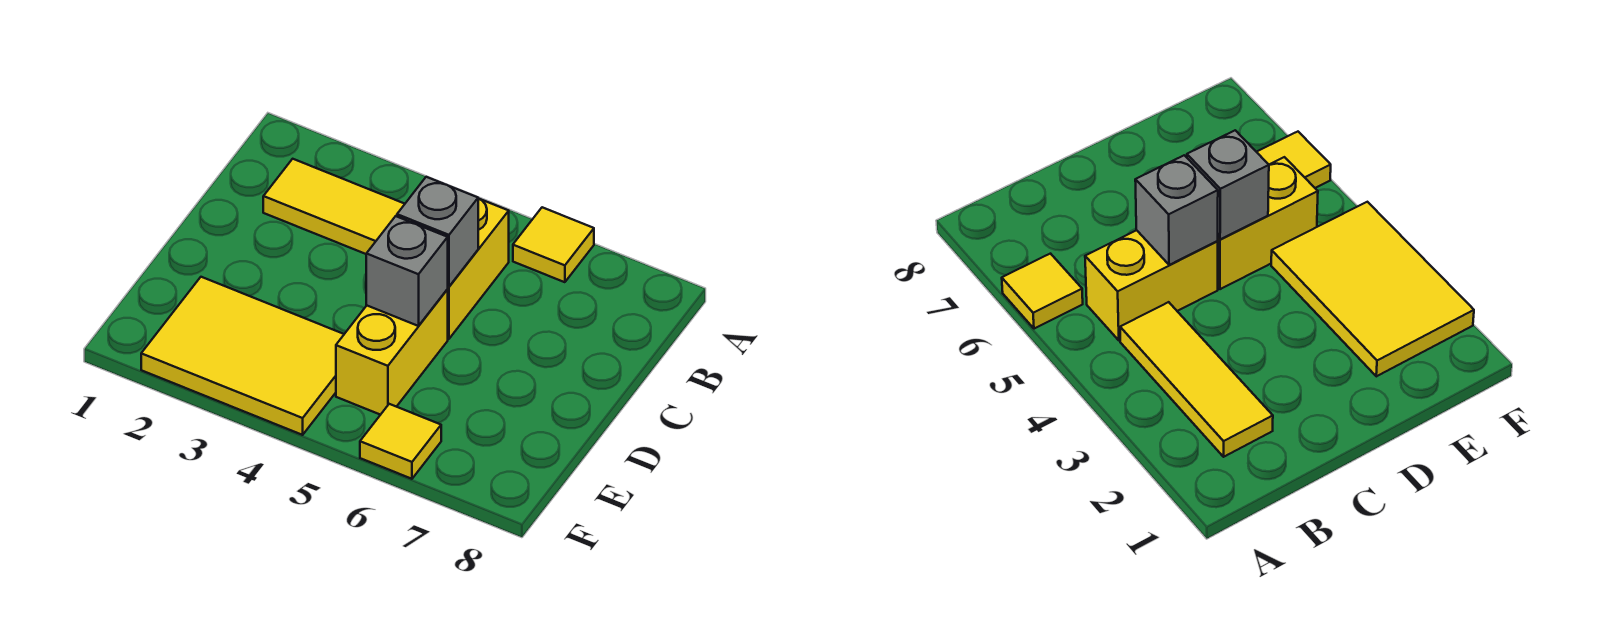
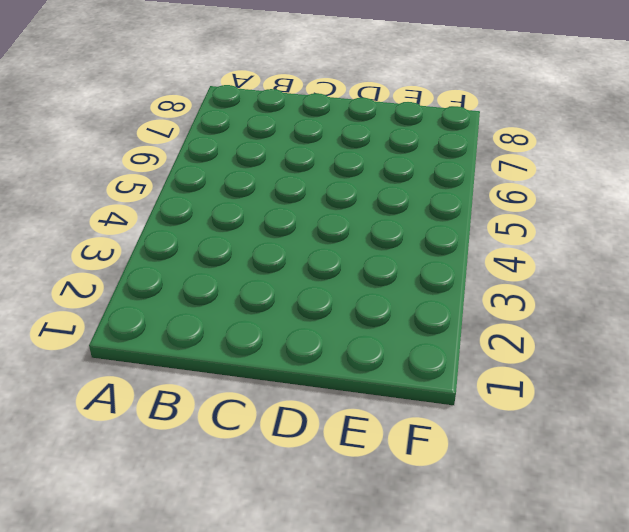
none -> yellow tile A6 level 1
none -> yellow tile B2:B4 level 1

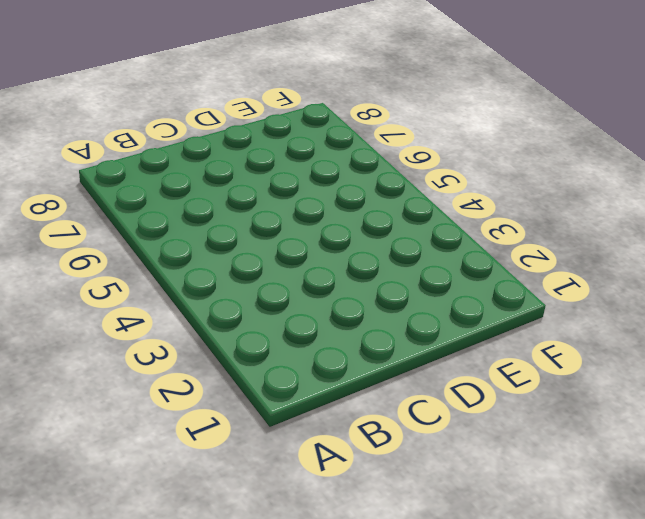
none -> yellow tile A6 level 1
none -> yellow tile B2:B4 level 1

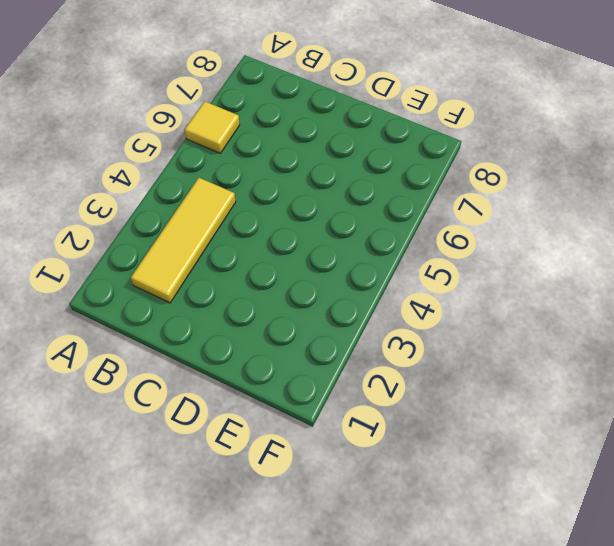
none -> yellow brick B5:C5 level 1
none -> yellow brick D5:E5 level 1

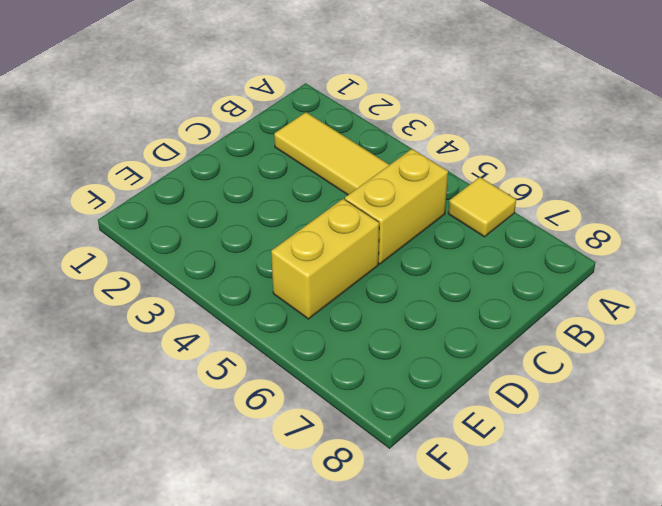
none -> yellow tile E2:F4 level 1
none -> yellow tile F6 level 1

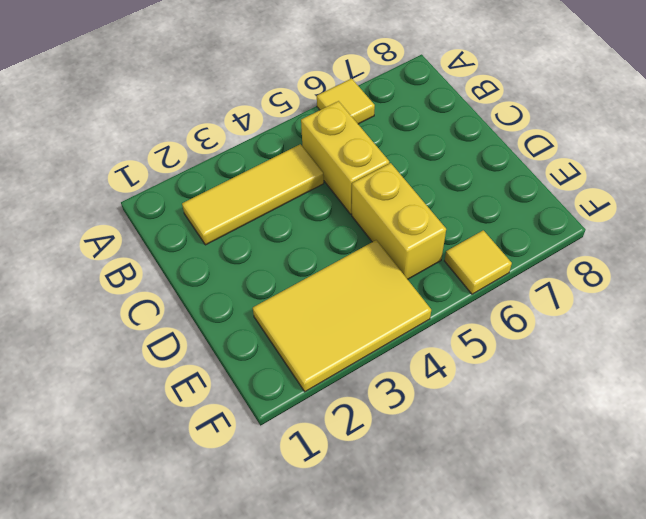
none -> grey brick C5 level 2
none -> grey brick D5 level 2

